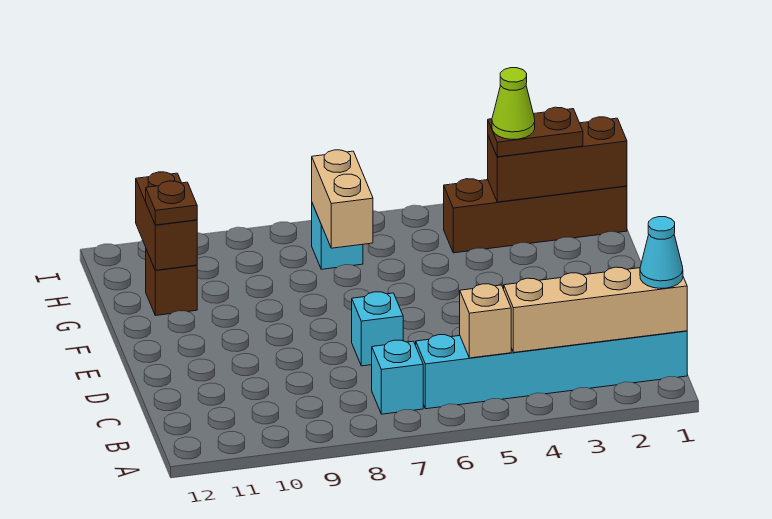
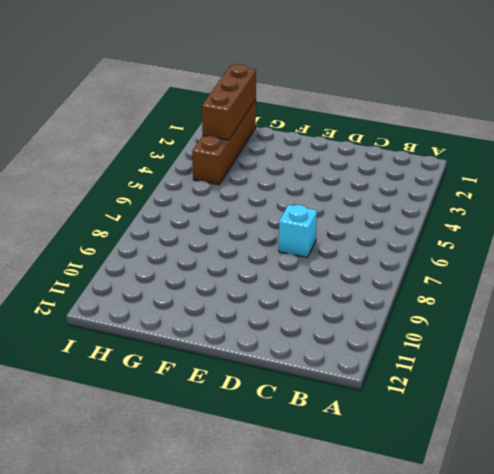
none -> cyan brick B1:B6 level 1
none -> cyan brick B7 level 1
none -> brown brick G11 level 1

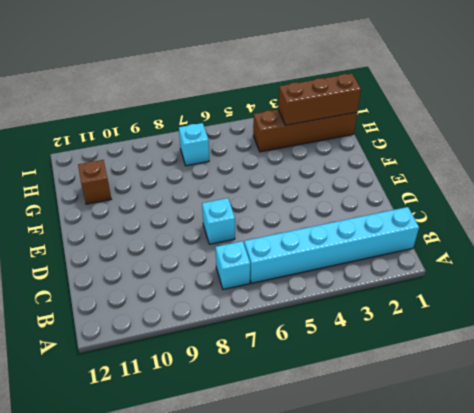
none -> tan brick B1:B4 level 2
none -> tan brick B5 level 2
none -> tan brick G7:H7 level 2

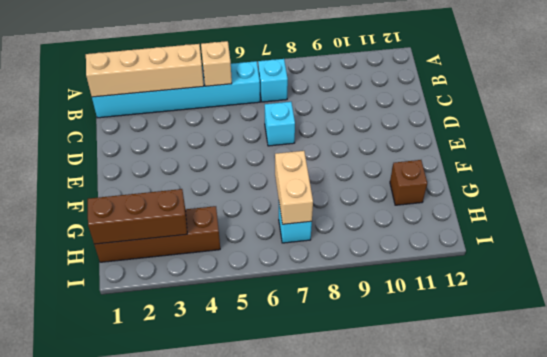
none -> brown brick G11:H11 level 2
none -> cyan cone B1 level 3
none -> brown plate G11 level 3

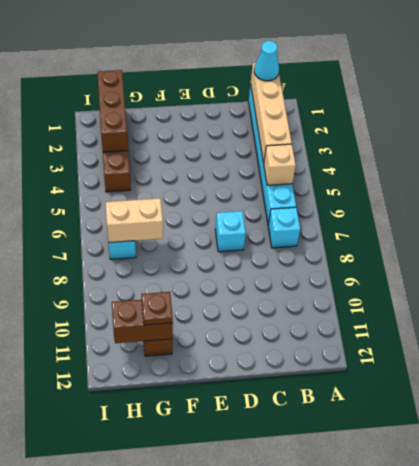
none -> brown plate H2:H3 level 3
none -> lime cone H3 level 4

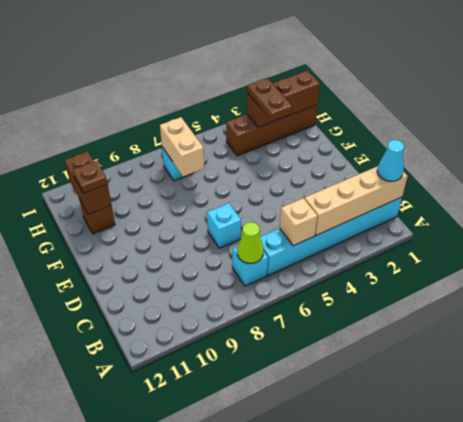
lime cone B7 level 2 -> lime cone H3 level 4
brown plate G3:H3 level 3 -> brown plate H2:H3 level 3

